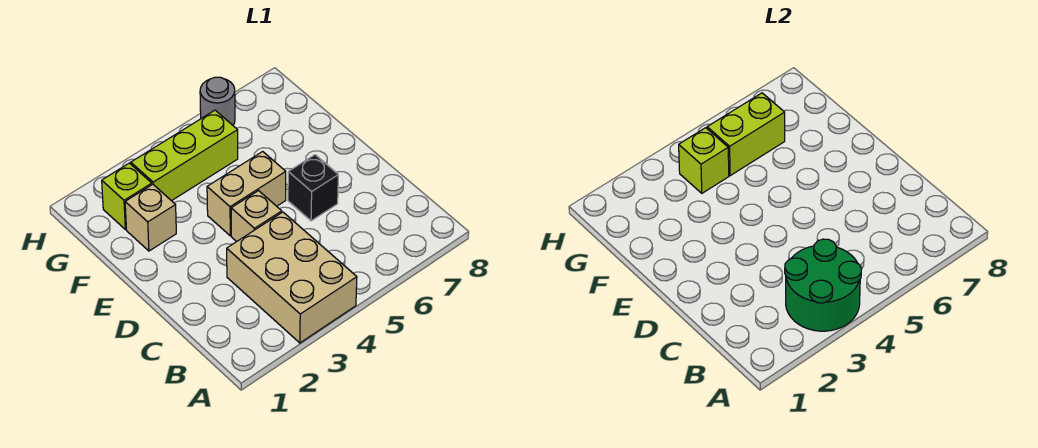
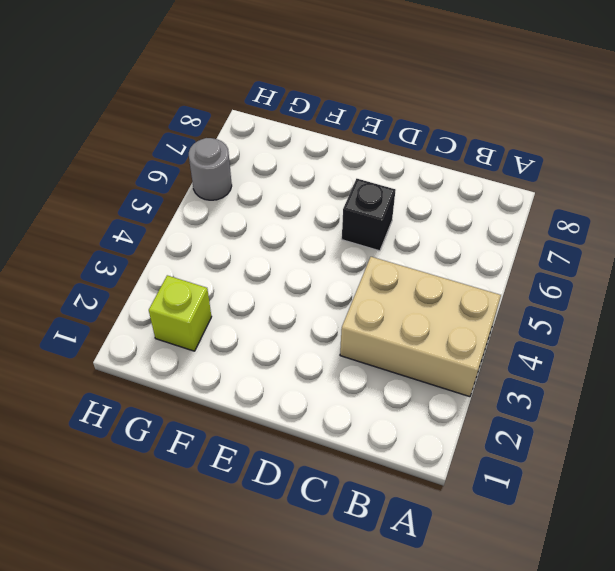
none -> tan brick D4 level 1
none -> tan brick E4:E5 level 1

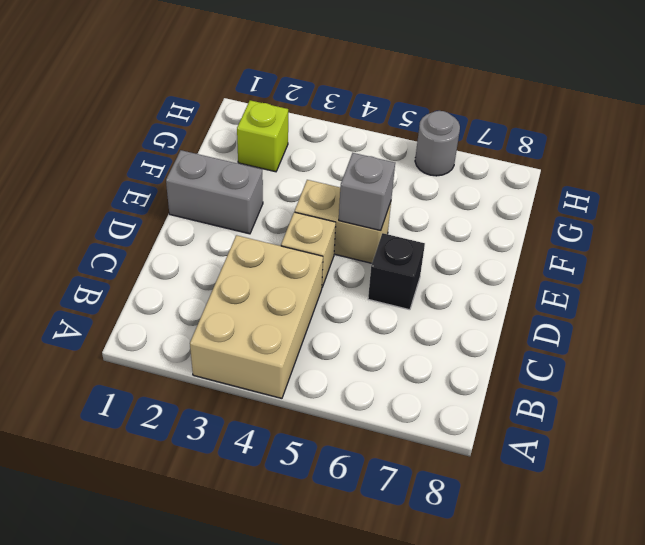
grey brick E1:E2 level 1 -> none
grey brick E5 level 2 -> none
none -> tan brick F2 level 1
none -> lime brick G3:G5 level 1

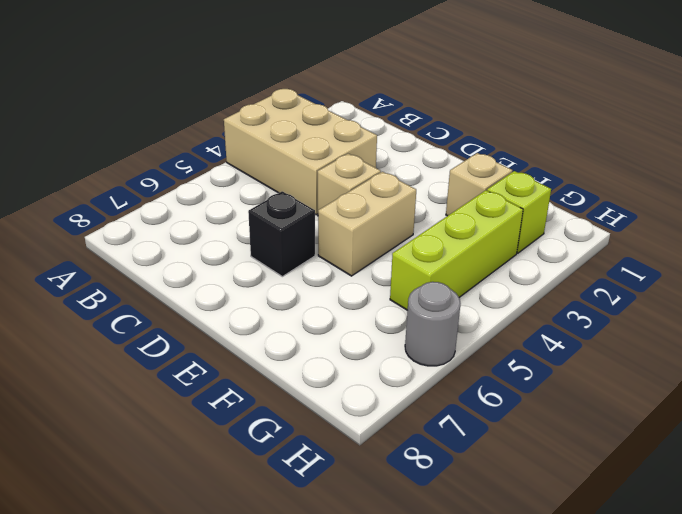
none -> green round brick A3:B4 level 2
none -> lime brick G4 level 2

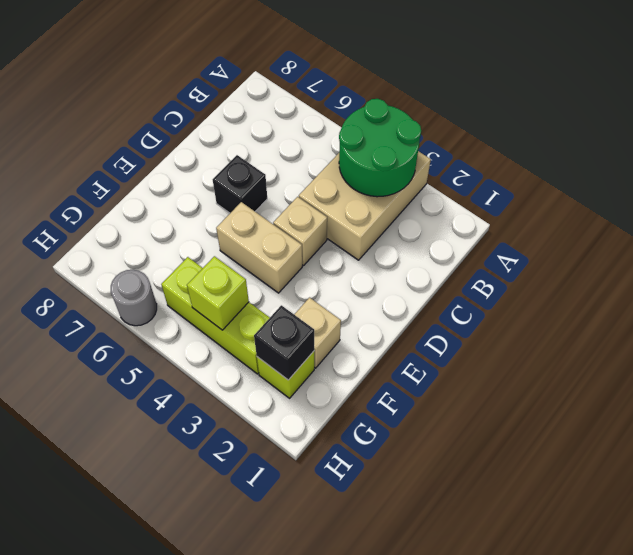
black brick G2 level 2 -> none
none -> lime brick G5:G6 level 2

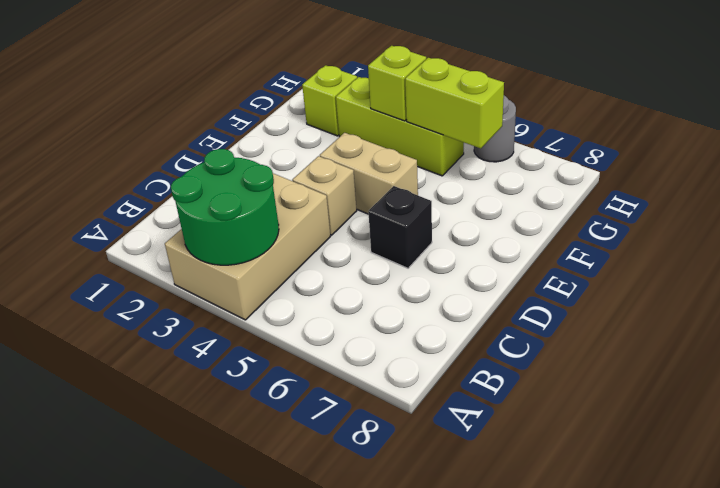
none -> tan brick F2 level 1

